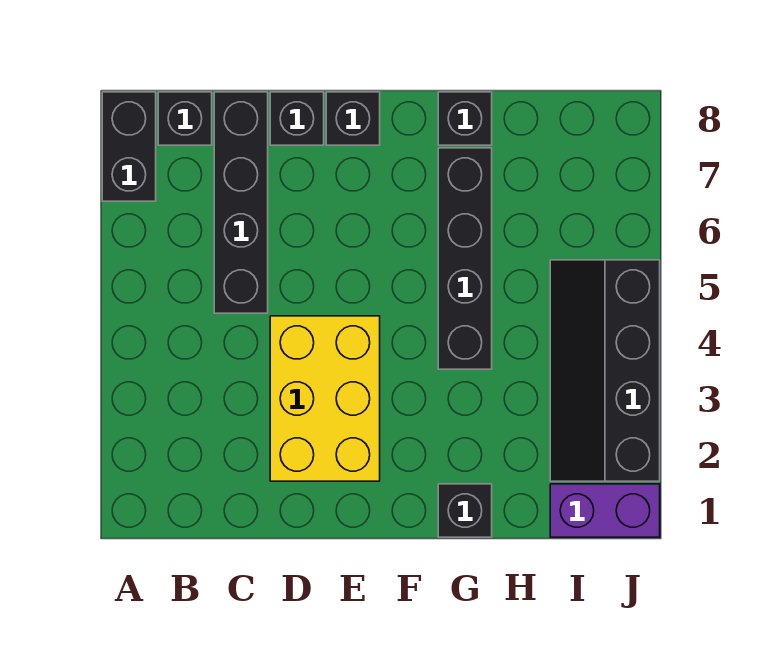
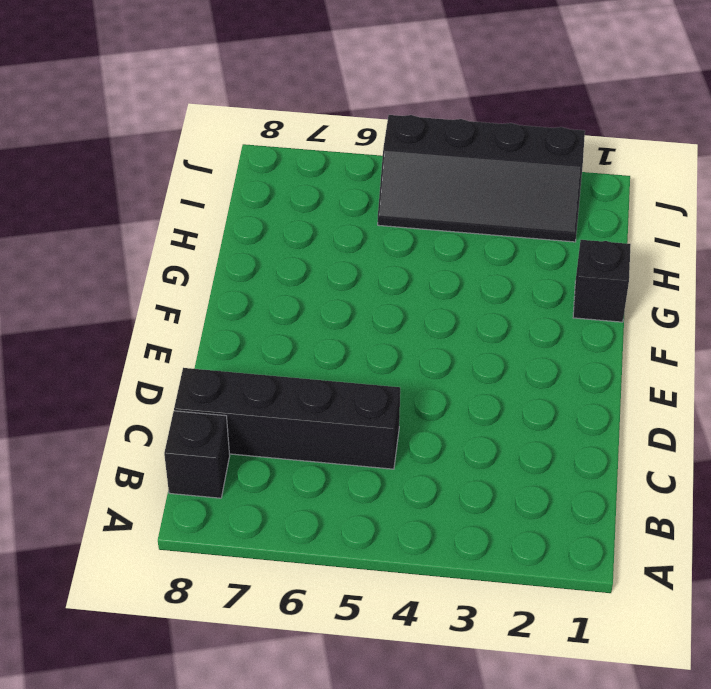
none -> black brick A7:A8 level 1
none -> yellow brick D2:E4 level 1

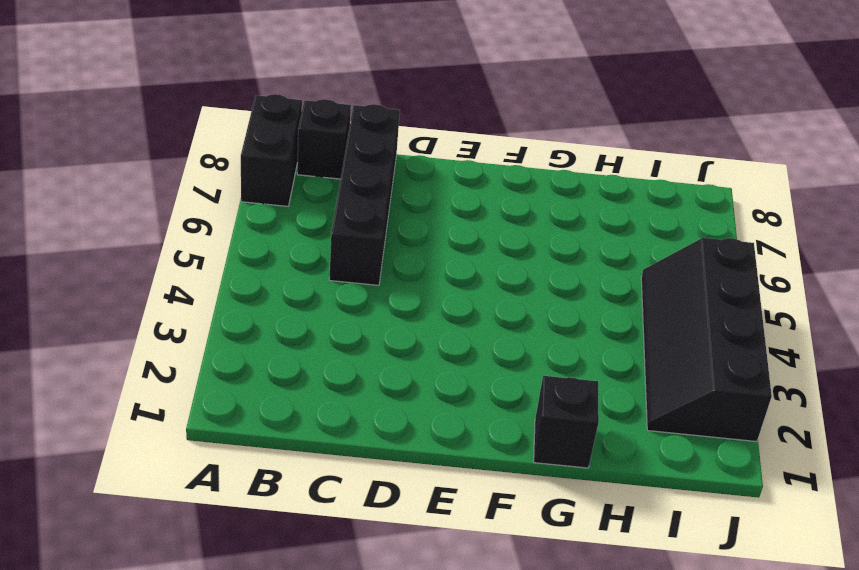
none -> yellow brick D2:E4 level 1
none -> black brick D8 level 1

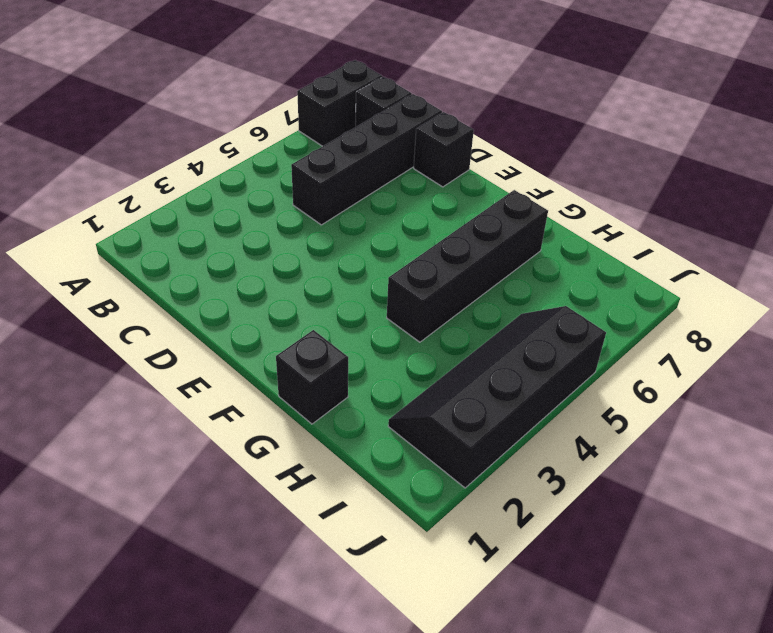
none -> yellow brick D2:E4 level 1
none -> black brick E8 level 1

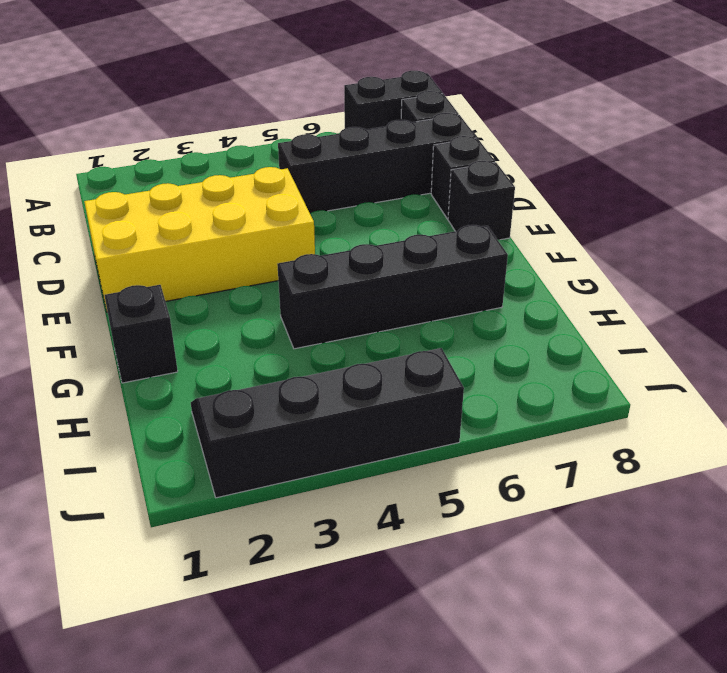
yellow brick D1:E4 level 1 -> yellow brick D2:E4 level 1
none -> black brick G8 level 1
none -> purple brick I1:J1 level 1

